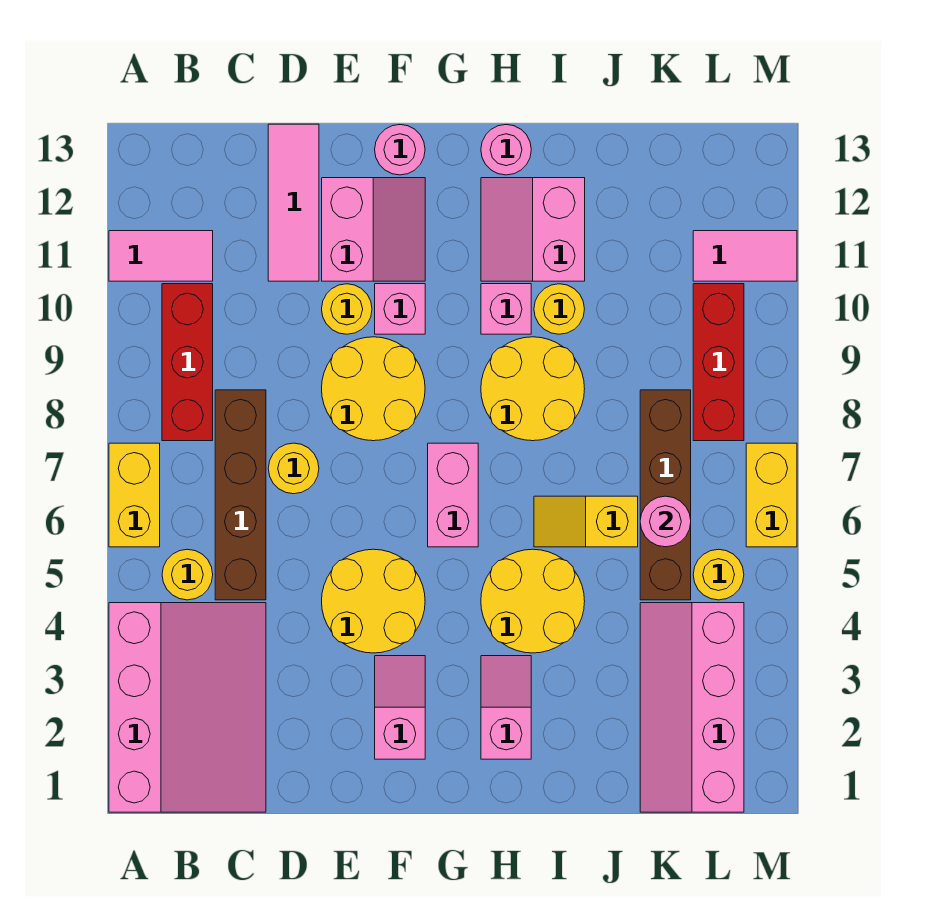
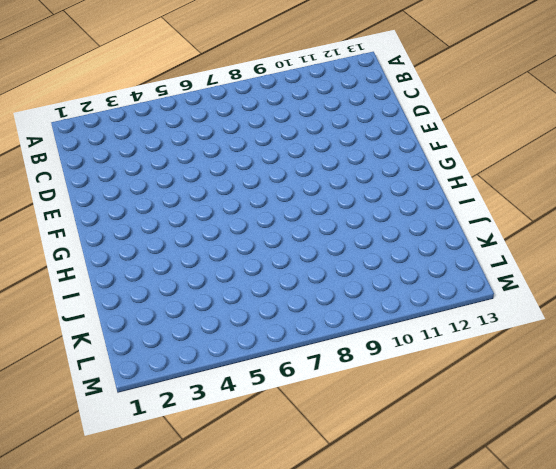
none -> pink slope A1:C4 level 1 top A
none -> yellow brick A6:A7 level 1
none -> pink tile A11:B11 level 1
none -> yellow round brick B5 level 1

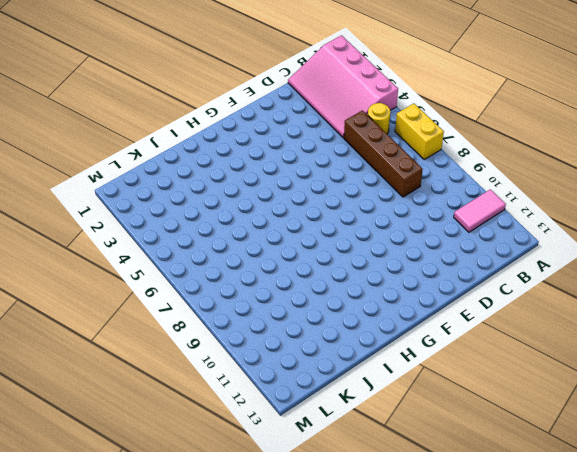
none -> red brick B8:B10 level 1
none -> yellow round brick D7 level 1
none -> pink tile D11:D13 level 1
none -> yellow round brick E4:F5 level 1

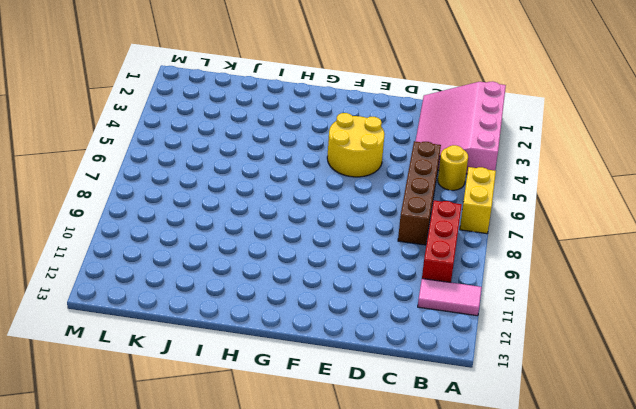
none -> yellow round brick D7 level 1
none -> pink tile D11:D13 level 1
none -> yellow round brick E8:F9 level 1
none -> yellow round brick E10 level 1

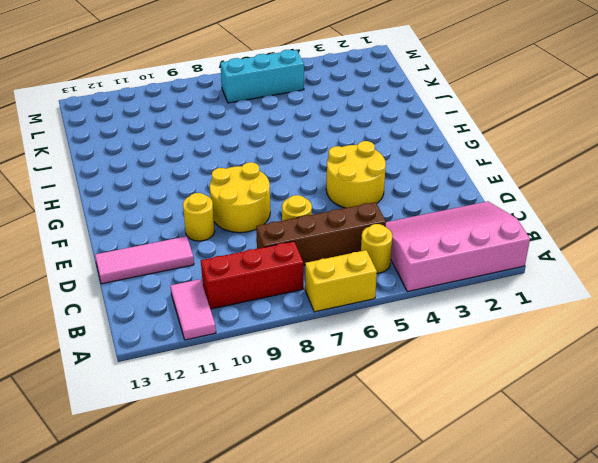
cyan brick L5:L7 level 1 -> yellow round brick L5 level 1
none -> pink slope E11:F12 level 1 top E
none -> pink slope F2:F3 level 1 top 2
none -> pink brick F10 level 1
none -> pink round brick F13 level 1

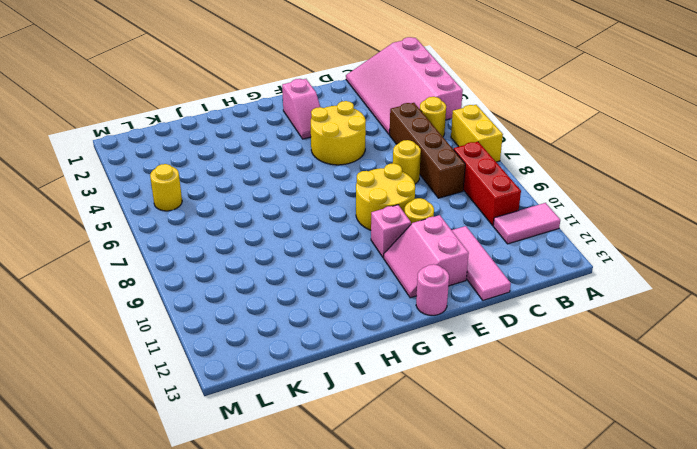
none -> pink brick G6:G7 level 1
none -> pink slope H2:H3 level 1 top 2
none -> yellow round brick H4:I5 level 1
none -> yellow round brick H8:I9 level 1

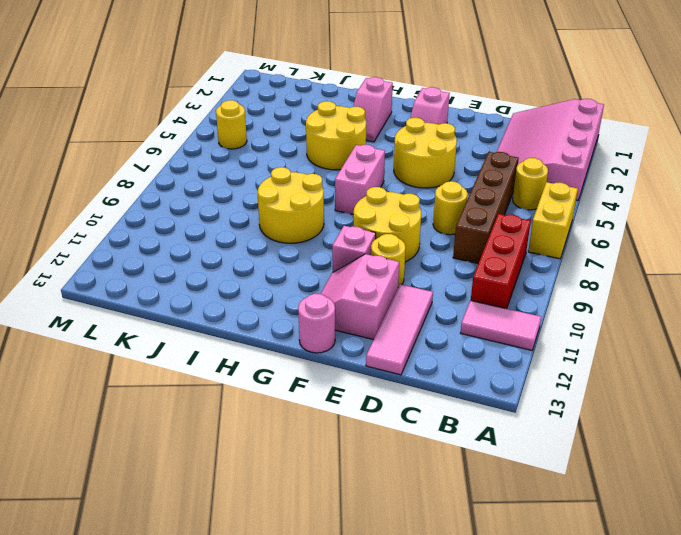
none -> pink brick H10 level 1
none -> pink slope H11:I12 level 1 top I
none -> pink round brick H13 level 1
none -> yellow slope I6:J6 level 1 top J

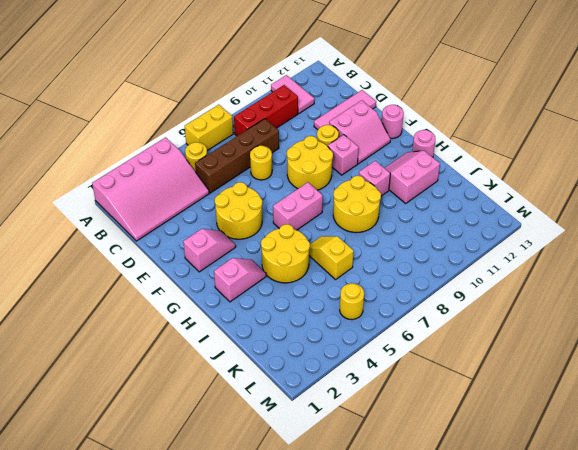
none -> yellow round brick I10 level 1
none -> pink slope K1:L4 level 1 top L
none -> brown brick K5:K8 level 1
none -> red brick L8:L10 level 1

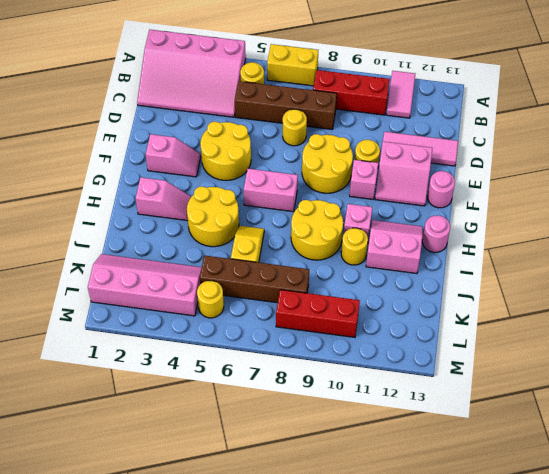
none -> pink tile L11:M11 level 1
none -> yellow brick M6:M7 level 1
none -> pink round brick K6 level 2

